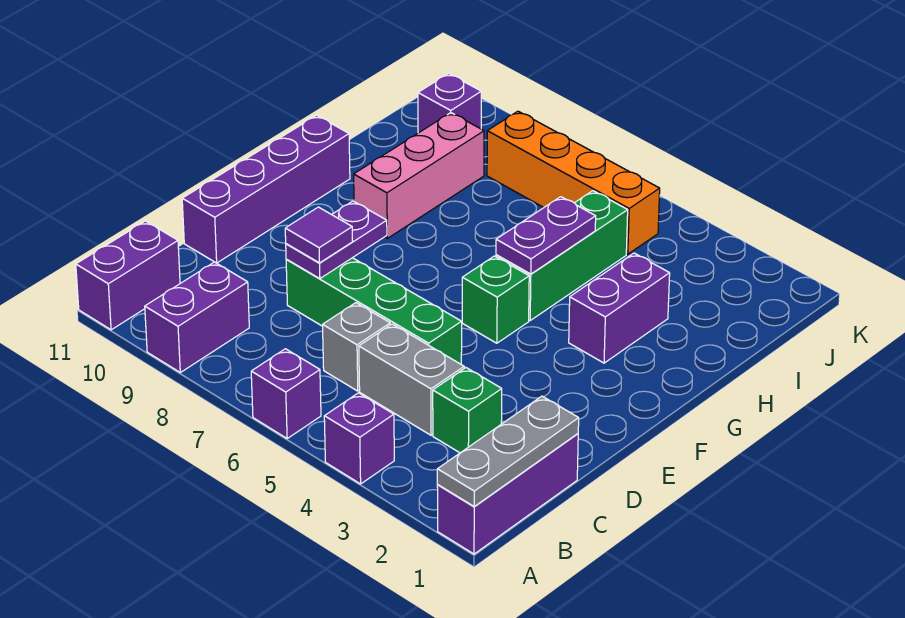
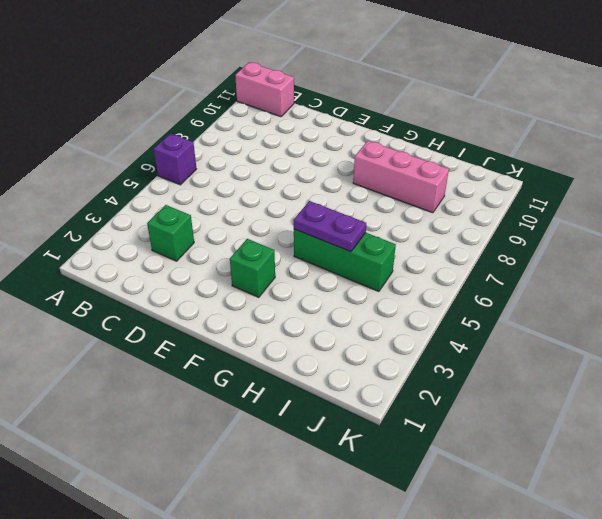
pink brick A11:B11 level 1 -> purple brick A11:B11 level 1
green brick F3 level 1 -> green brick F5 level 1
none -> purple brick A1:C1 level 1
none -> purple brick A4 level 1
none -> purple brick A9:B9 level 1

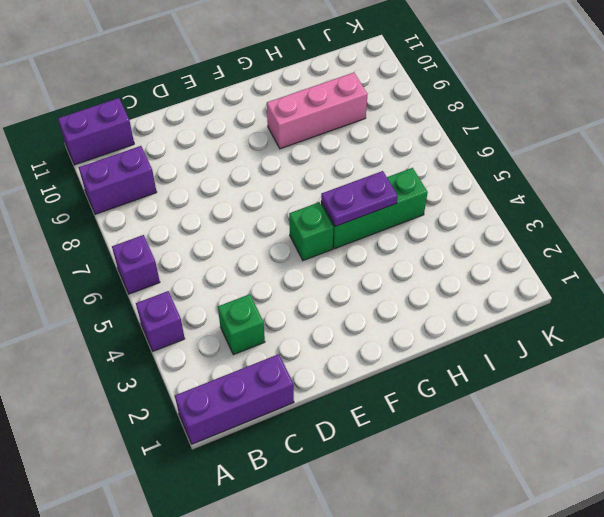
none -> grey brick C4:C5 level 1
none -> grey brick C6 level 1
none -> green brick D5:D8 level 1

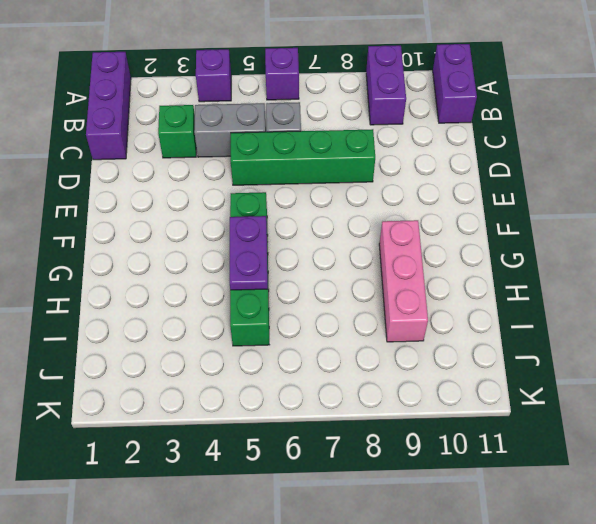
none -> purple brick D11:G11 level 1
none -> purple brick G3:H3 level 1
none -> orange brick J5:J8 level 1

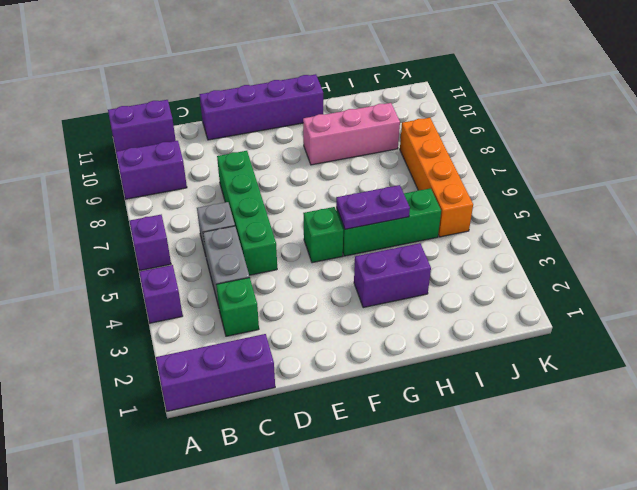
none -> purple brick J10 level 1
none -> grey plate A1:C1 level 2
none -> purple plate D8:E8 level 2

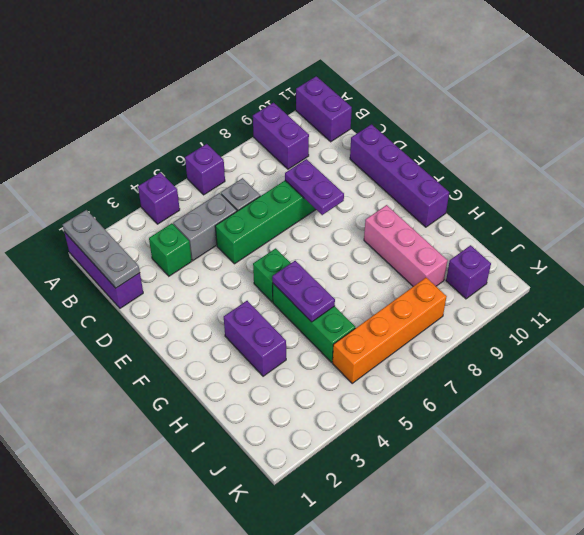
none -> purple tile D8 level 3

